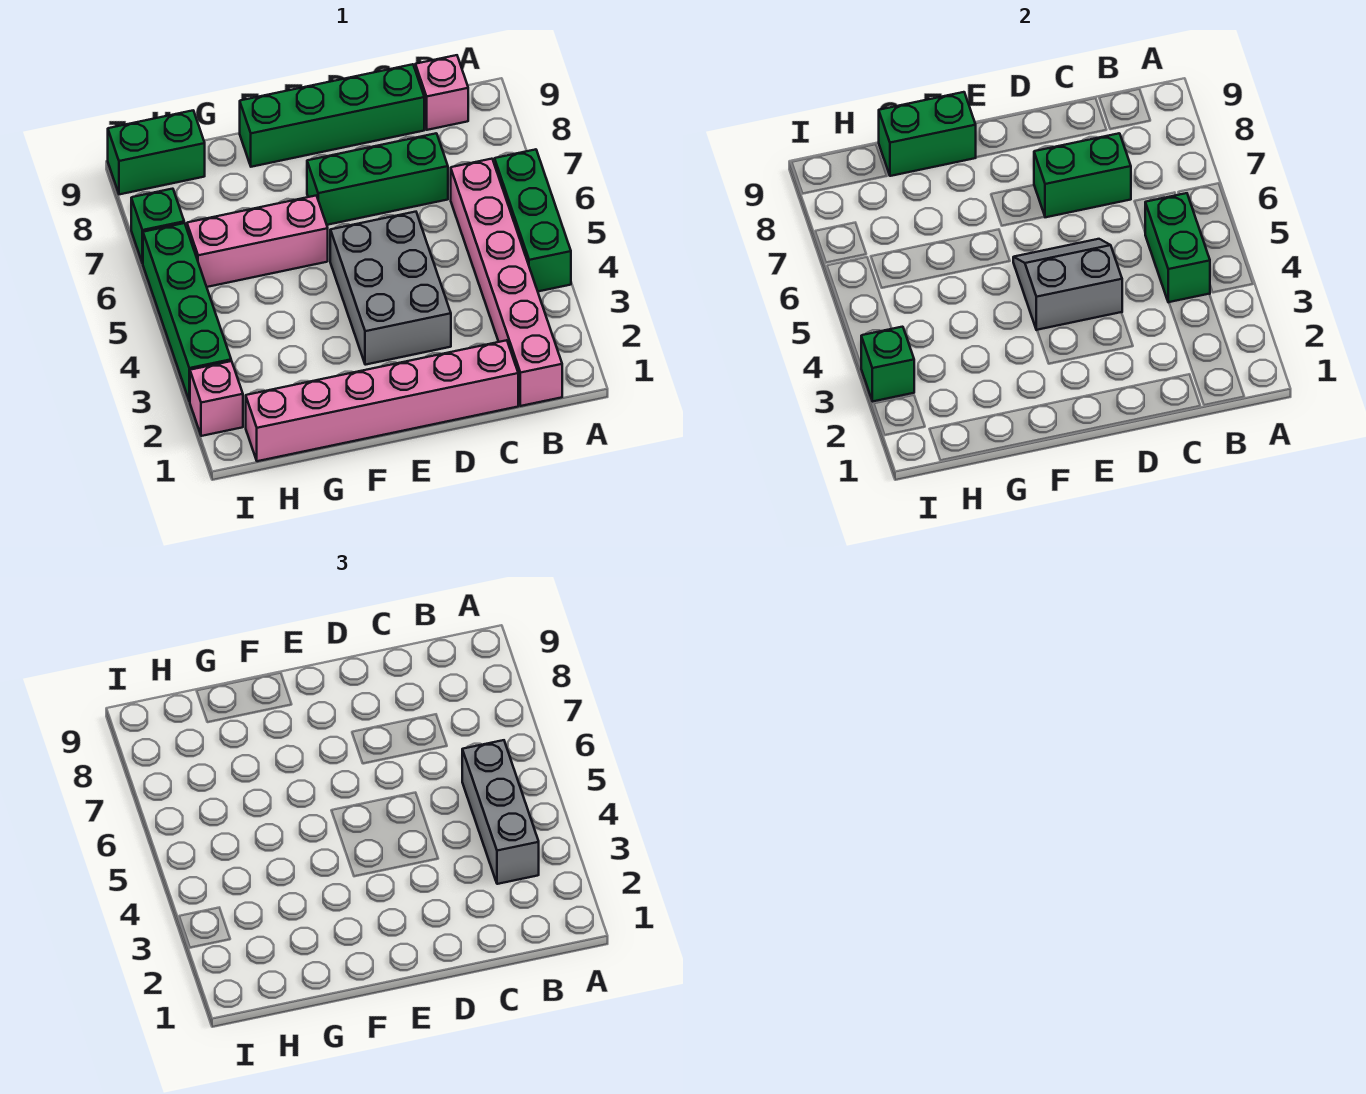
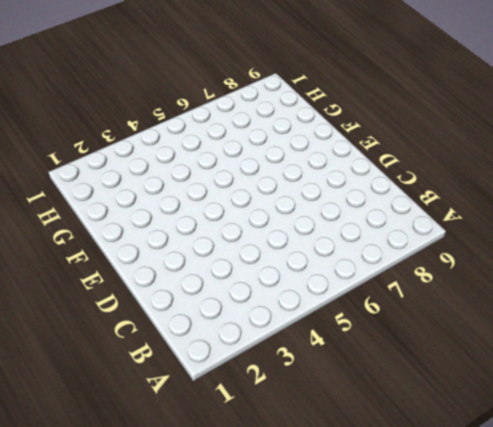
none -> green brick A4:A6 level 1
none -> pink brick B1:B6 level 1
none -> pink brick B9 level 1

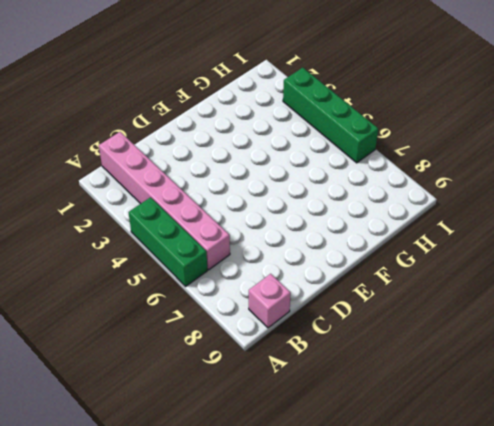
none -> pink brick C1:H1 level 1
none -> green brick C7:E7 level 1
none -> green brick C9:F9 level 1

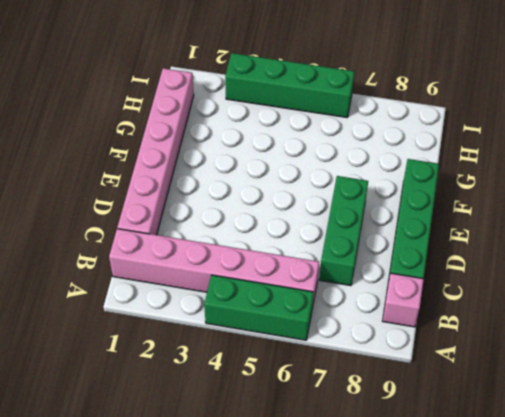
none -> grey brick D3:E5 level 1
none -> pink brick F6:H6 level 1
none -> green brick H9:I9 level 1

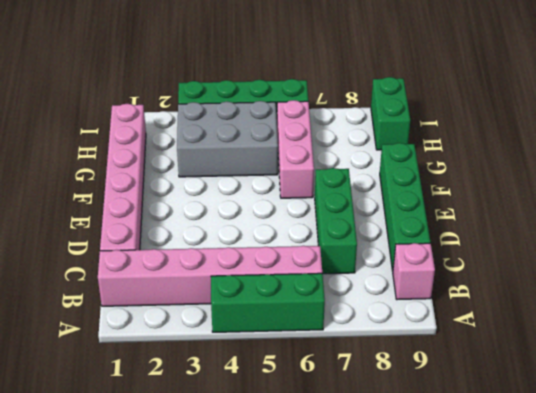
grey brick G3:H5 level 1 -> grey brick D3:E5 level 1
none -> pink brick I2 level 1
none -> green brick I7 level 1
none -> green brick B4:B5 level 2

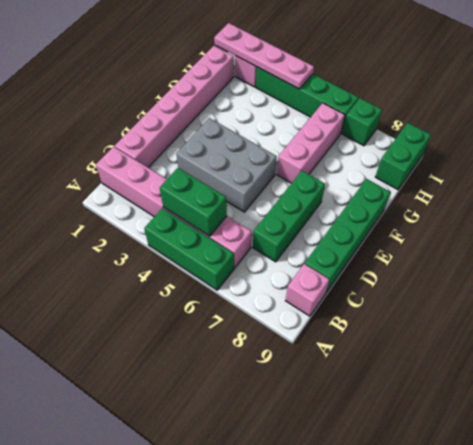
pink plate I1:I4 level 2 -> green brick I3 level 2
none -> green brick C7:D7 level 2
none -> grey slope D4:E5 level 2 top 4
none -> green brick F9:G9 level 2

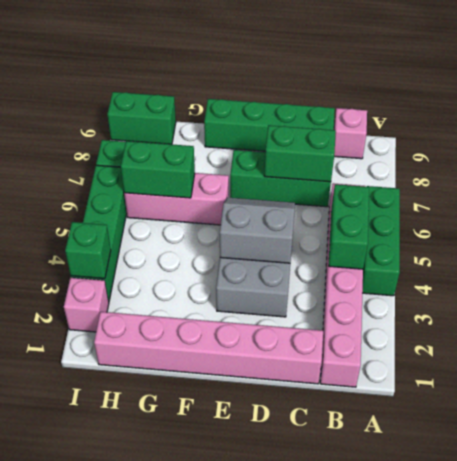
green brick G6:H6 level 2 -> green brick F9:G9 level 2
none -> grey brick B3:B5 level 3

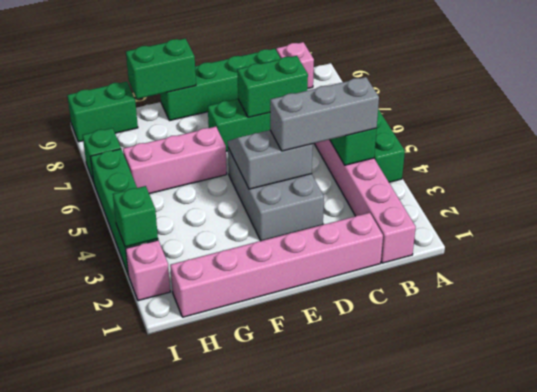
grey brick B4:D4 level 3 -> grey brick B3:B5 level 3

